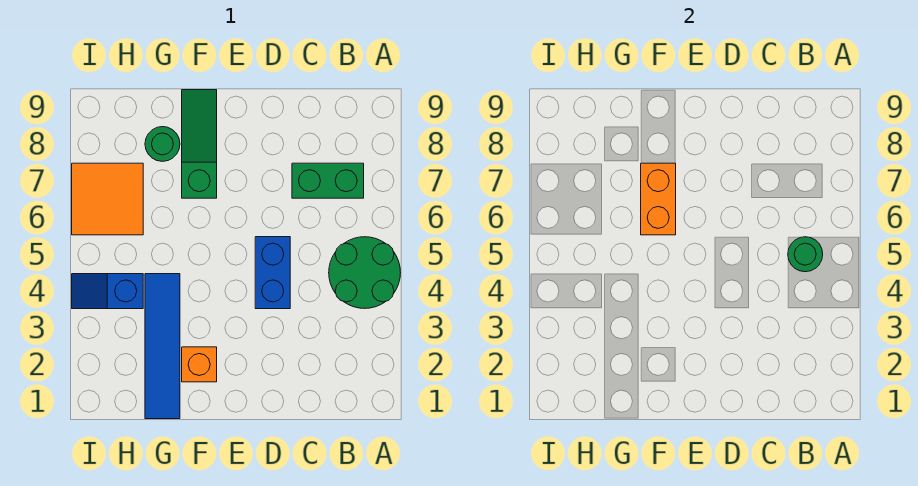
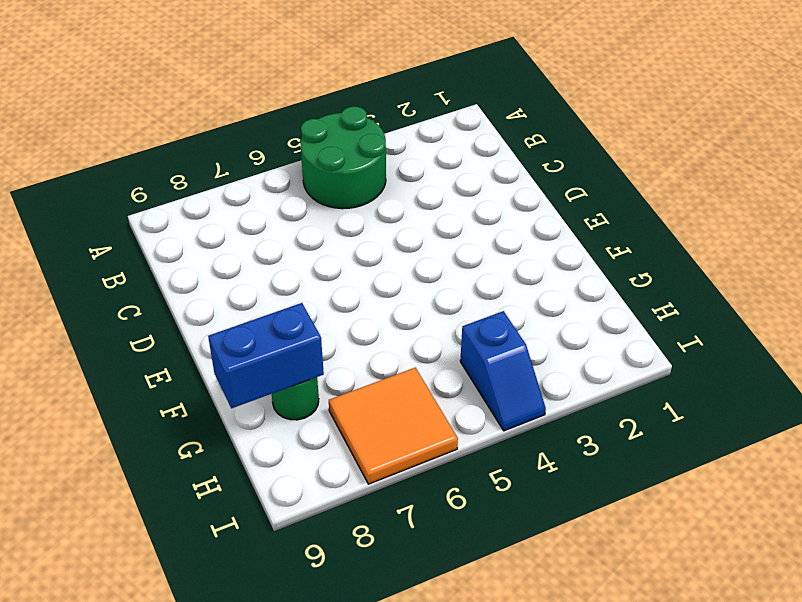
blue brick G8:G9 level 2 -> blue brick D4:D5 level 1
none -> green brick B7:C7 level 1
none -> orange brick F2 level 1

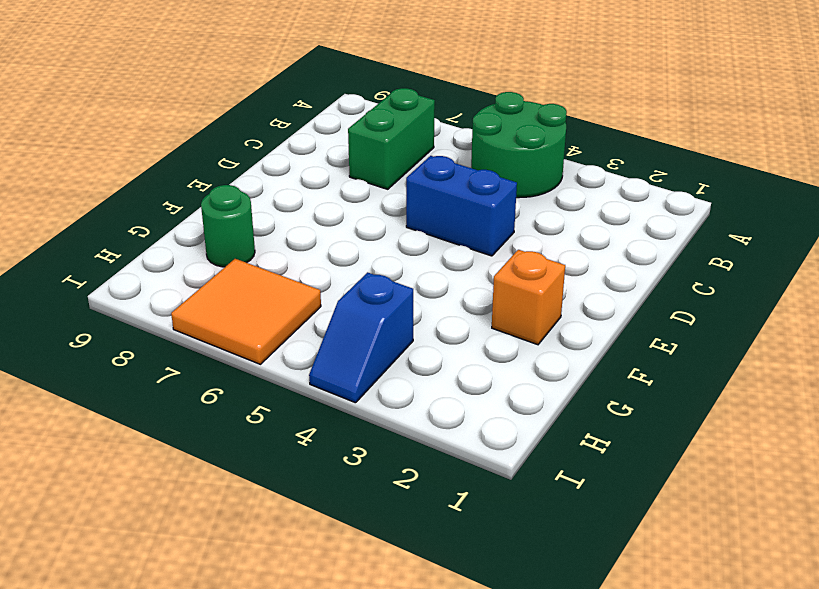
none -> green slope F7:F9 level 1 top 7
none -> blue tile G1:G4 level 1

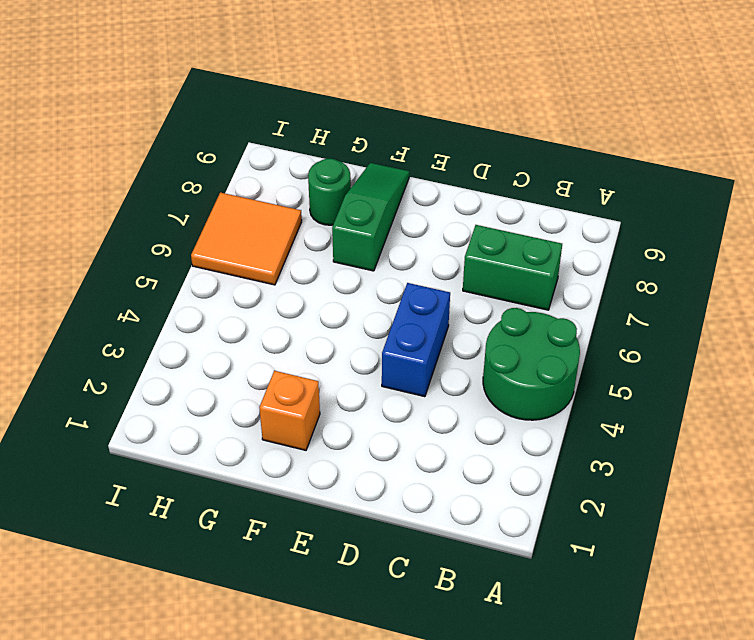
none -> blue tile G1:G4 level 1
none -> blue slope H4:I4 level 1 top H

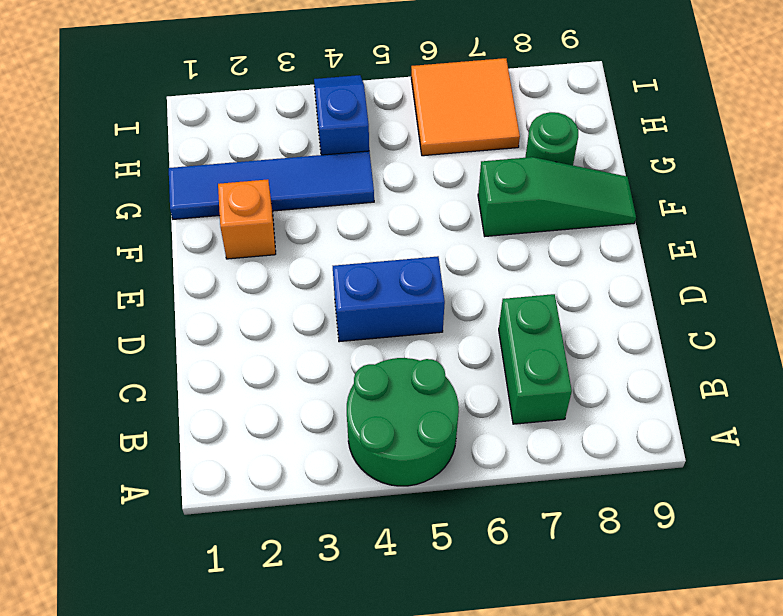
none -> green round brick B5 level 2
none -> orange brick F6:F7 level 2

